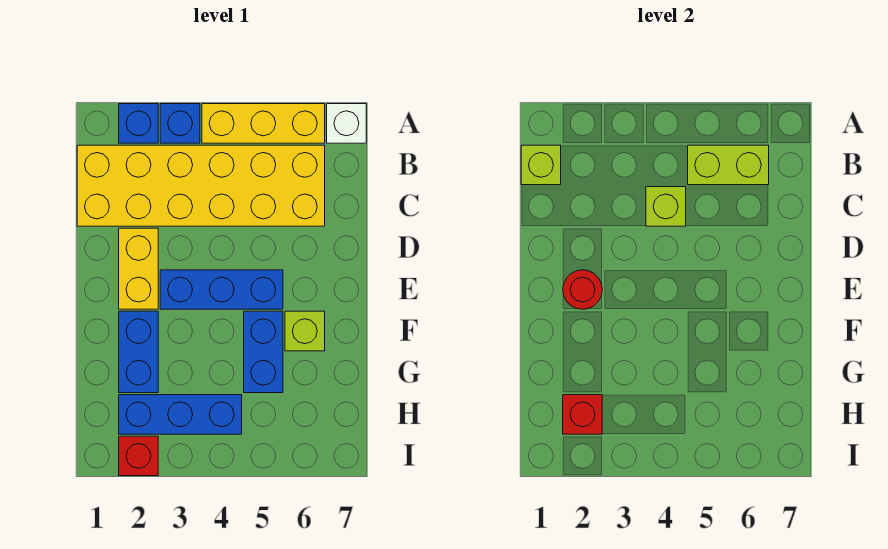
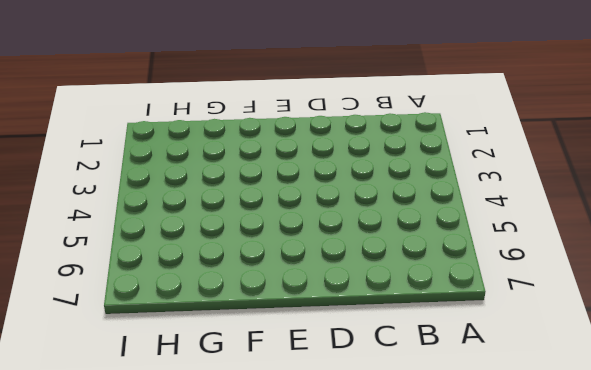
none -> blue brick A2 level 1
none -> blue brick A3 level 1
none -> yellow brick A4:A6 level 1

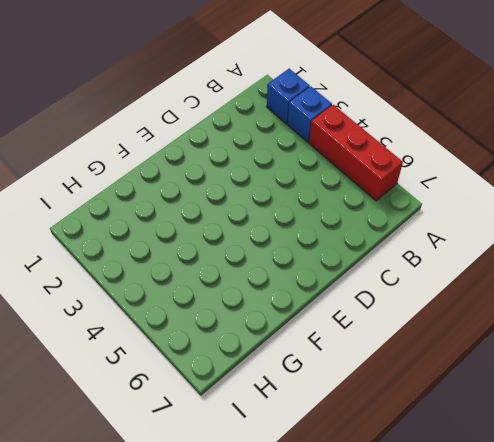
red brick A4:A6 level 1 -> yellow brick A4:A6 level 1
none -> white brick A7 level 1
none -> yellow brick B1:C6 level 1
none -> yellow brick D2:E2 level 1

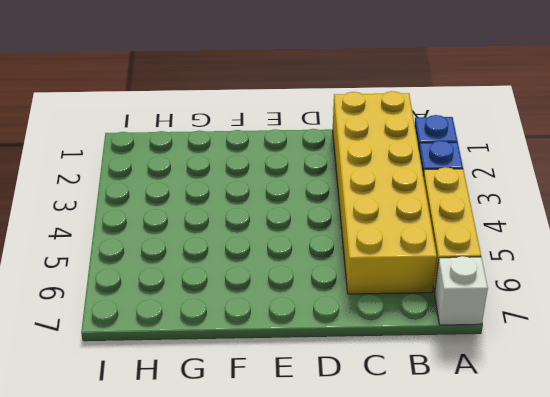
none -> yellow brick D2:E2 level 1
none -> blue brick E3:E5 level 1
none -> blue brick F2:G2 level 1

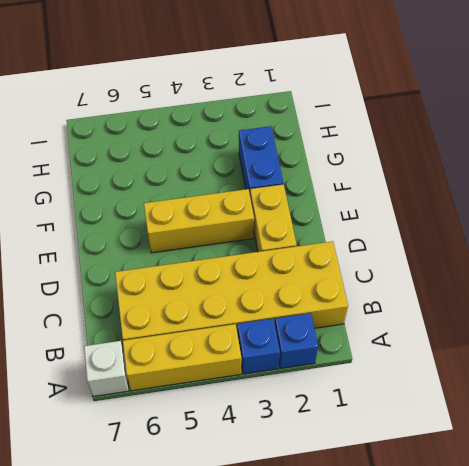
yellow brick E3:E5 level 1 -> blue brick E3:E5 level 1
none -> blue brick F5:G5 level 1
none -> lime brick F6 level 1
none -> blue brick H2:H4 level 1

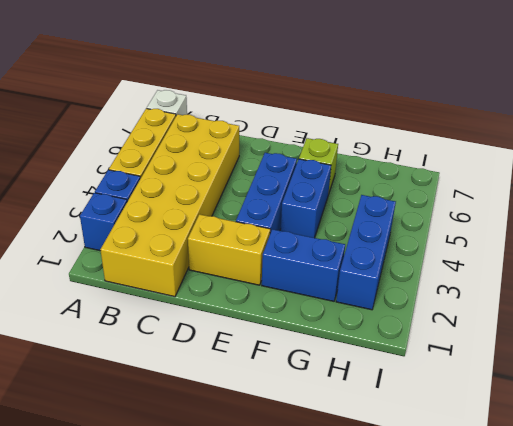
blue brick F4:F5 level 1 -> blue brick F5:G5 level 1
none -> red brick I2 level 1
none -> lime brick B1 level 2
none -> lime brick B5:B6 level 2

